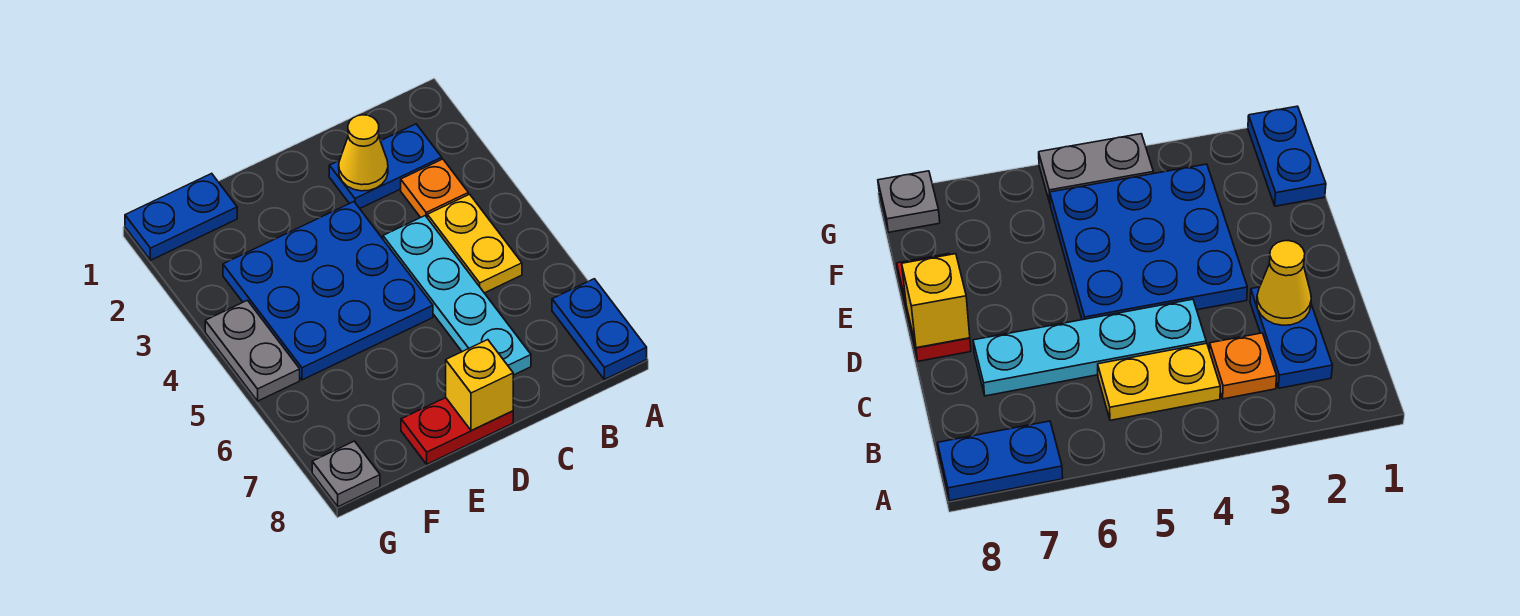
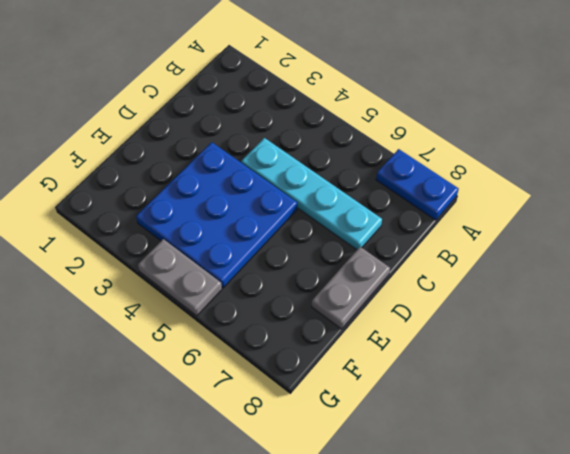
grey plate D8:E8 level 1 -> red plate D8:E8 level 1
none -> blue plate B2:C2 level 1
none -> orange plate B3 level 1
none -> yellow plate B4:B5 level 1

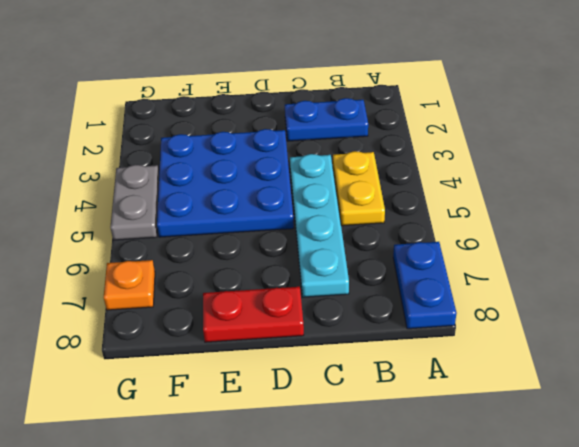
orange plate G7 level 1 -> orange plate B3 level 1
none -> blue plate F1:G1 level 1
none -> grey plate G8 level 1
none -> yellow cone C2 level 2

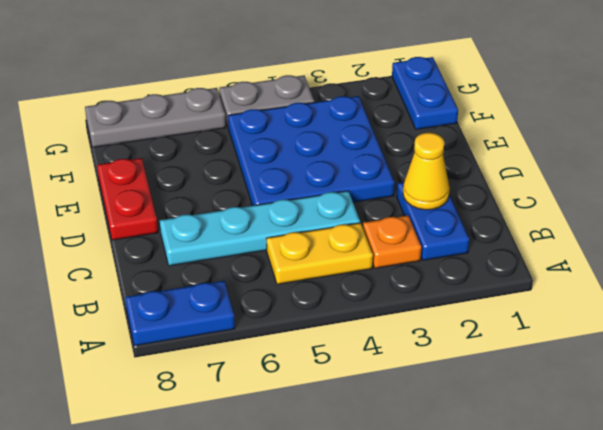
grey plate G6:G8 level 1 -> grey plate G8 level 1
none -> yellow brick D8 level 2

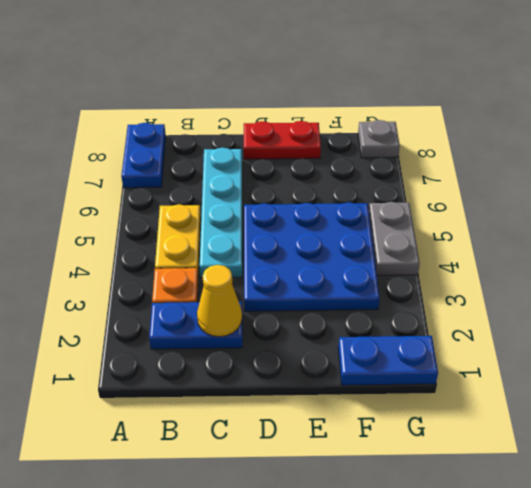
none -> yellow brick D8 level 2

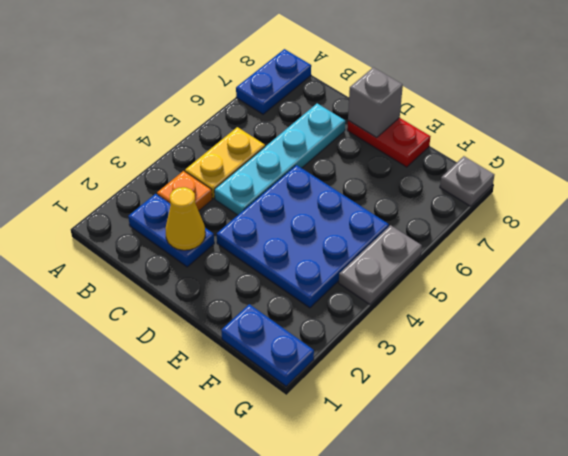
grey brick D8 level 2 -> yellow brick D8 level 2

